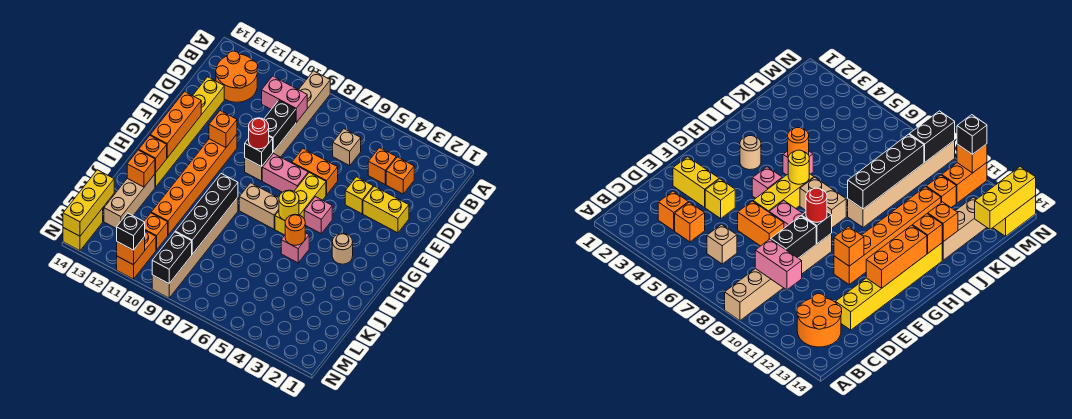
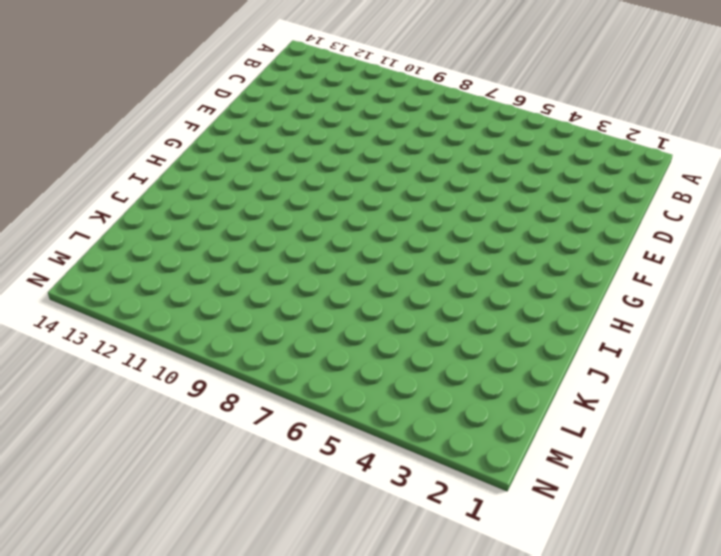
none -> tan brick A9:F9 level 1
none -> orange round brick B12:C13 level 1
none -> orange brick C3 level 1
none -> orange brick C4 level 1

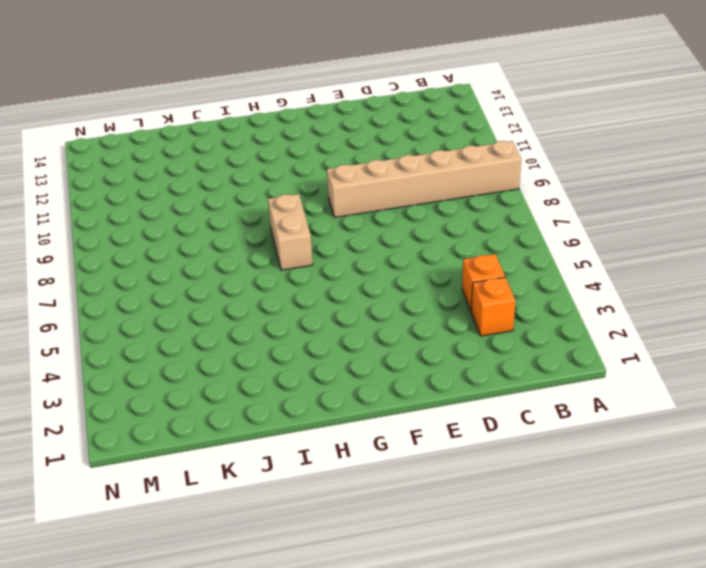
none -> orange round brick B12:C13 level 1
none -> tan brick C6 level 1
none -> yellow brick D13:I13 level 1
none -> yellow brick E2:E3 level 1

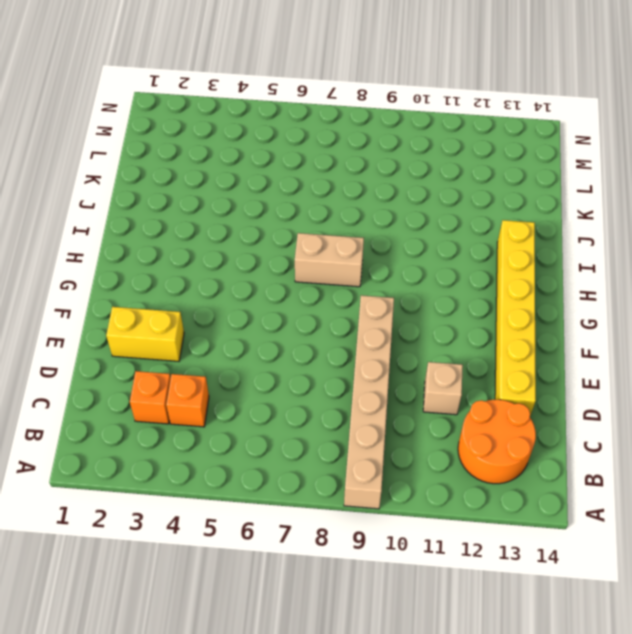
tan brick D11 level 1 -> tan brick C6 level 1
none -> yellow brick E4 level 1
none -> orange brick E6:E7 level 1
none -> yellow brick F6:H6 level 1
none -> pink brick F7:F8 level 1

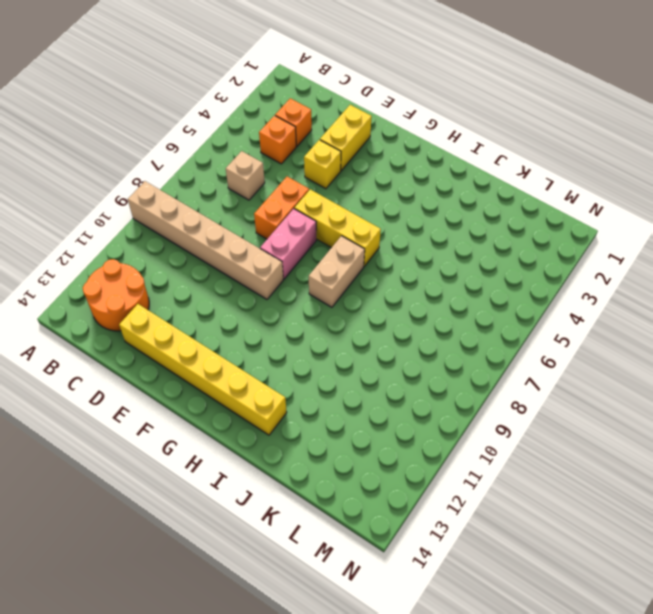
none -> orange brick F11:K11 level 1
none -> pink brick G5 level 1
none -> tan round brick H3 level 1
none -> pink brick I5 level 1

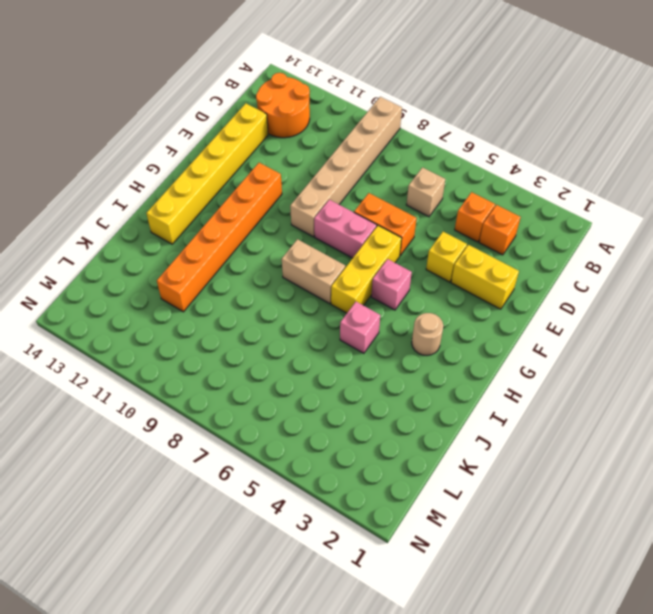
none -> tan brick I9:N9 level 1
none -> tan brick J13:L13 level 1
none -> orange brick L11 level 1
none -> orange brick M11:N11 level 1

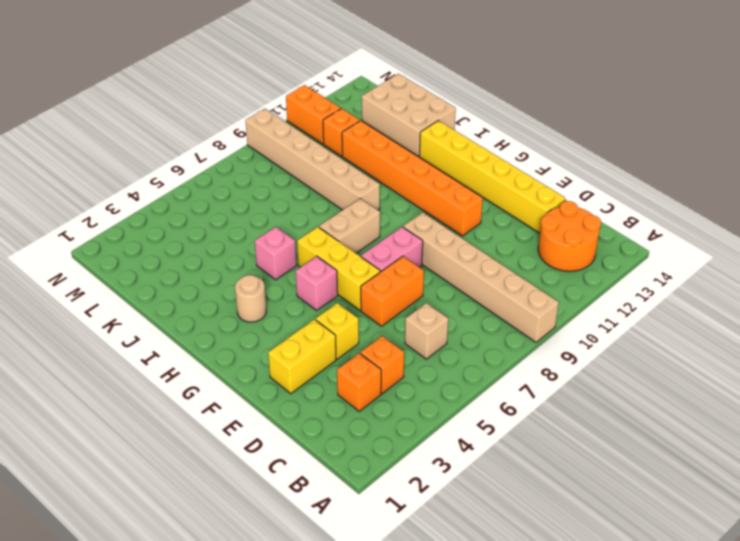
tan brick J13:L14 level 1 -> tan brick J13:L13 level 1
none -> yellow brick M14:N14 level 1
none -> pink brick C9:C10 level 2
none -> black brick D9:E9 level 2
none -> black brick F9 level 2

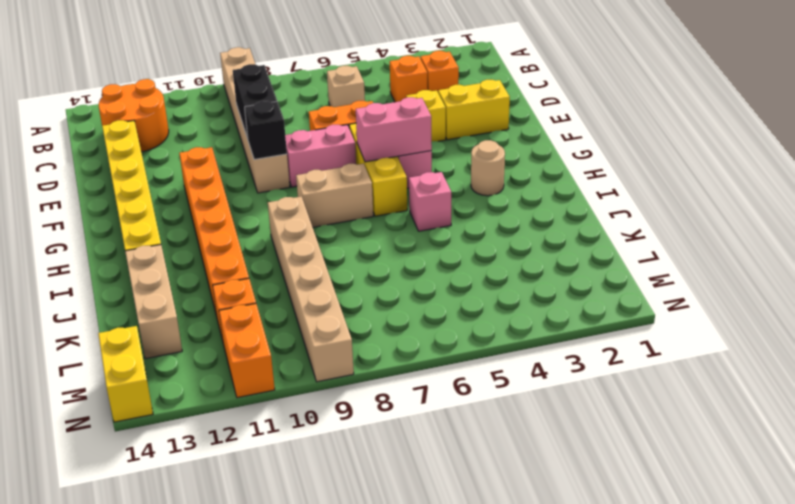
pink brick G5:G6 level 2 -> pink brick C9:C10 level 2
none -> orange brick F11 level 2
none -> orange brick F13:H13 level 2
none -> yellow round brick H6 level 2
none -> orange round brick I5 level 2

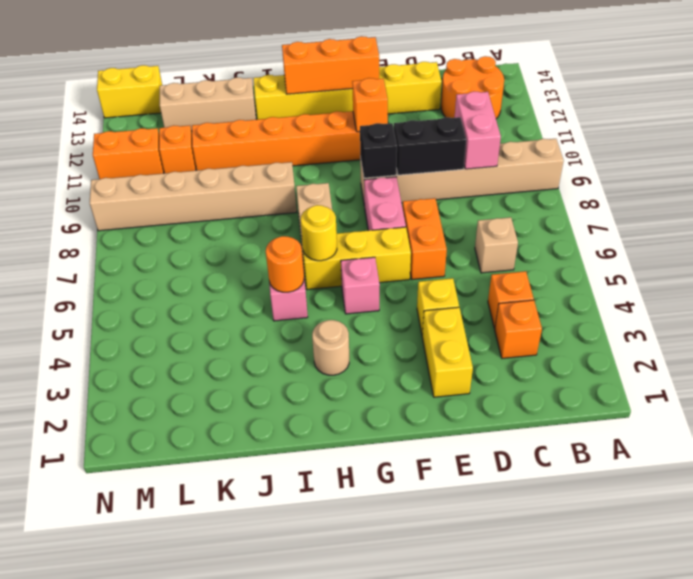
none -> black brick I9:L9 level 2
none -> orange brick I13 level 2
none -> orange brick J13 level 2
none -> yellow brick L14:N14 level 2

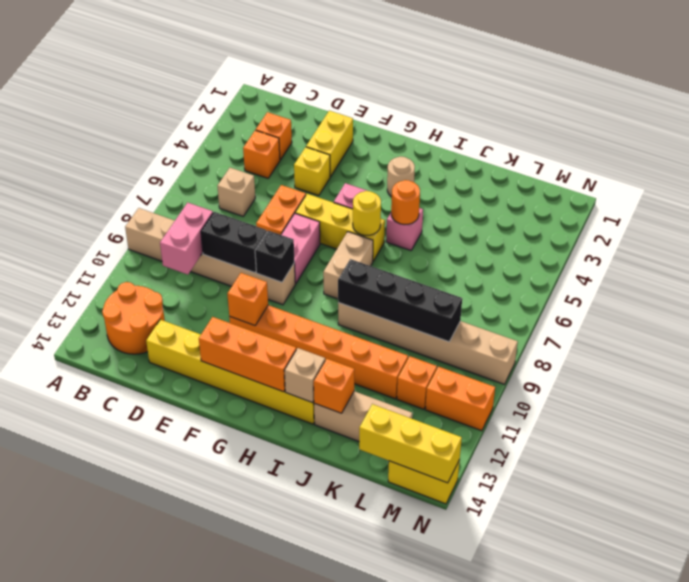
tan brick I13 level 2 -> orange brick I13 level 2
none -> black brick M9:N9 level 2
none -> orange brick N11 level 2
none -> red round brick F9 level 3
none -> black brick N11 level 3

